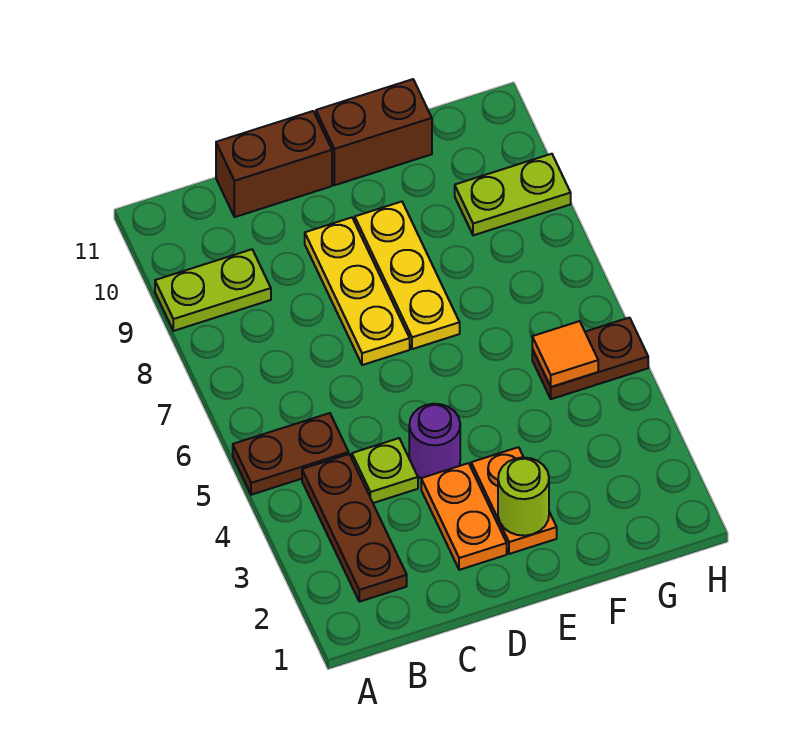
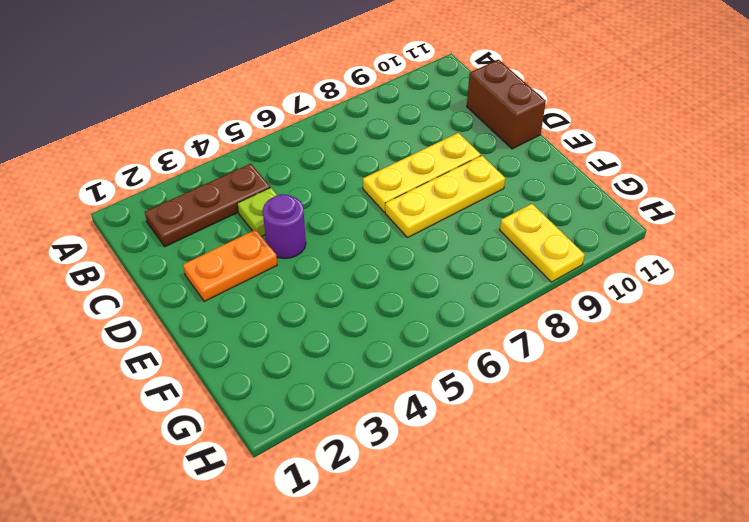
yellow plate G9:H9 level 1 -> lime plate G9:H9 level 1
none -> brown plate A5:B5 level 1
none -> lime plate A9:B9 level 1
none -> orange plate E2:E3 level 1

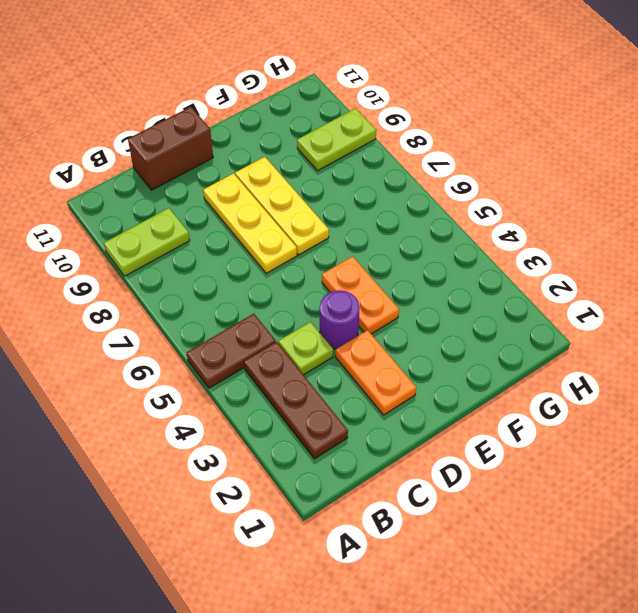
orange plate E4:E5 level 1 -> orange plate E2:E3 level 1
none -> brown brick E11:F11 level 1
none -> brown plate G5:H5 level 1
none -> lime round brick E2 level 2

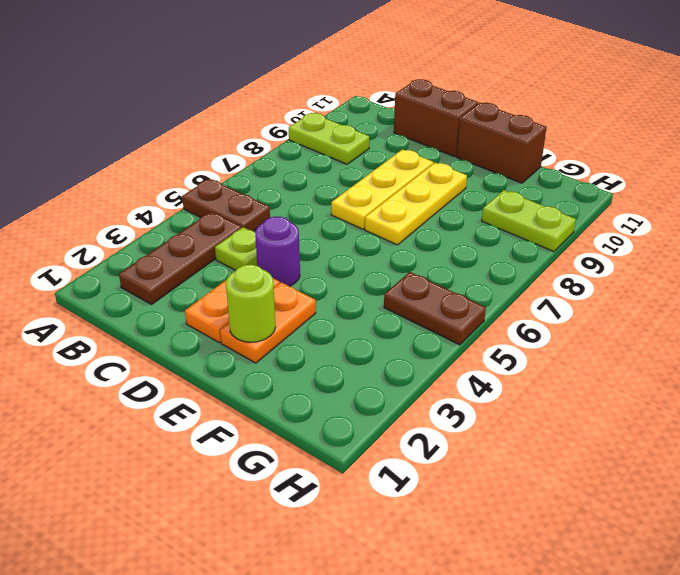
none -> orange tile G5 level 2

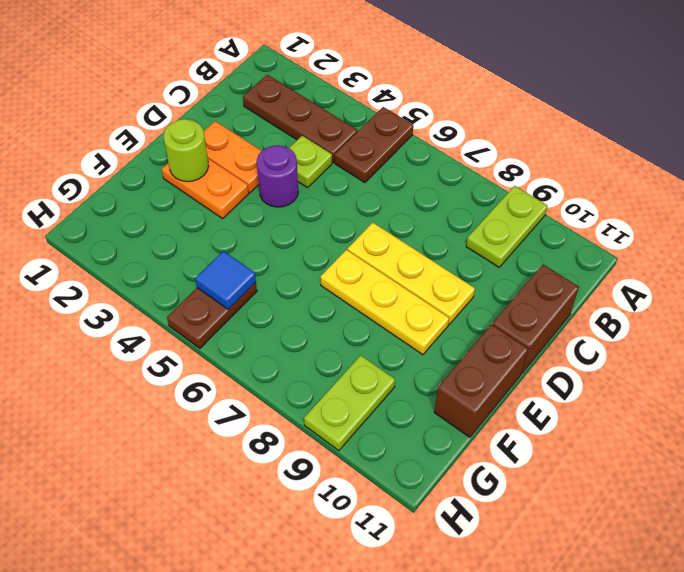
blue tile G5 level 2 -> orange tile G5 level 2

